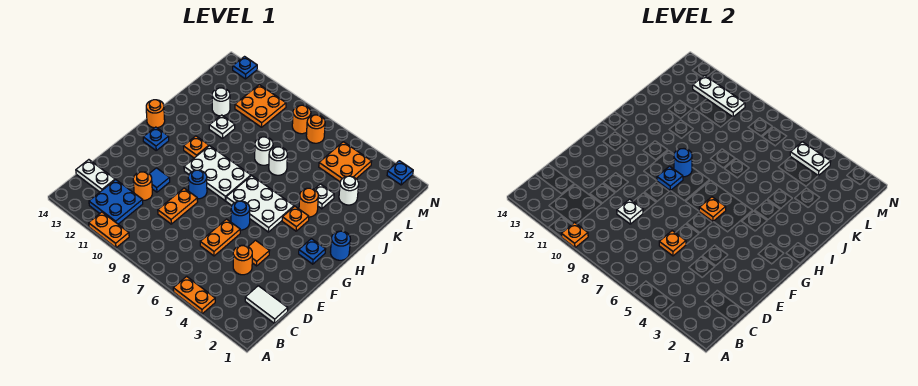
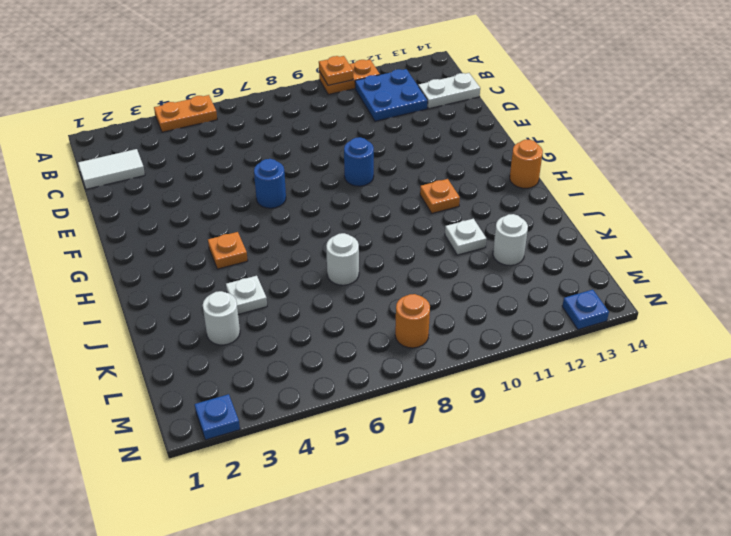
none -> orange round brick D4 level 1
none -> orange plate D6:E6 level 1
none -> orange plate D9:E9 level 1
none -> orange round brick D11 level 1

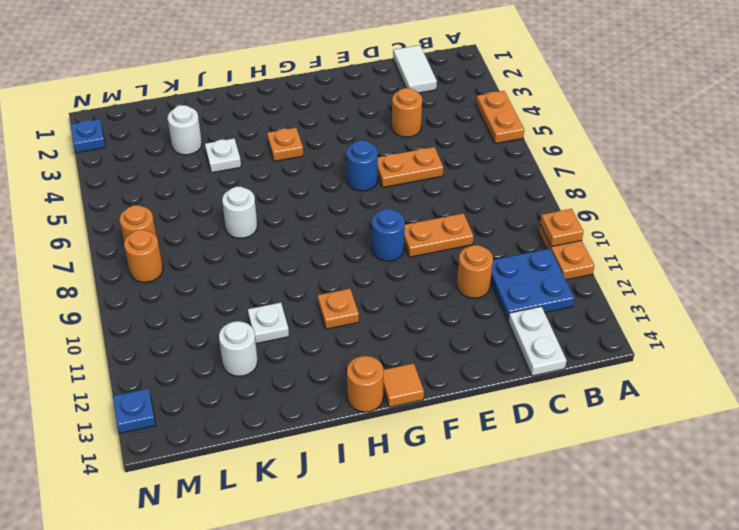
orange tile G14 level 1 -> orange tile E4 level 1
none -> blue tile E11 level 1
none -> blue plate G2 level 1
none -> white plate G5:H7 level 1
none -> white plate G8:H10 level 1

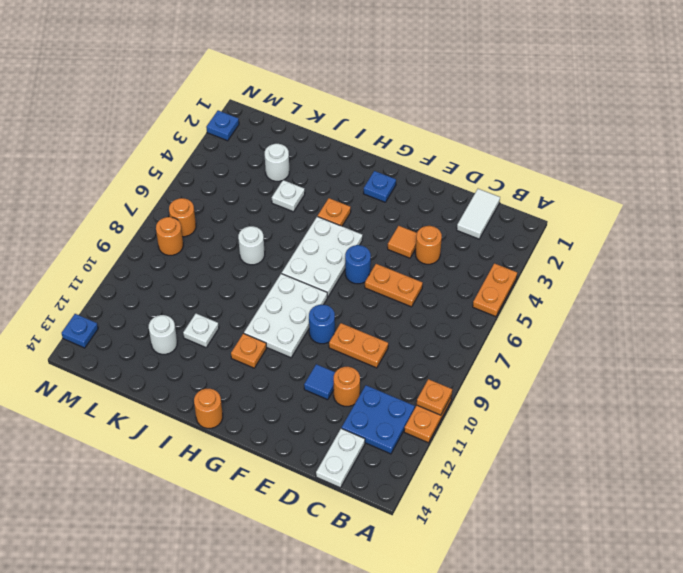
none -> blue plate G13 level 1
none -> blue round brick H1 level 1
none -> orange round brick I4 level 1
none -> white round brick J8 level 1

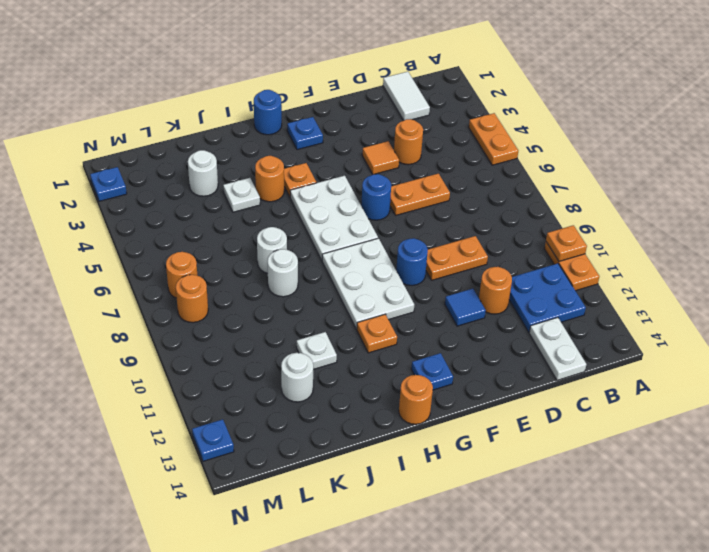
none -> orange plate L4:M5 level 1
none -> orange plate L10:M11 level 1
none -> orange plate D6 level 2
none -> white plate D9 level 2

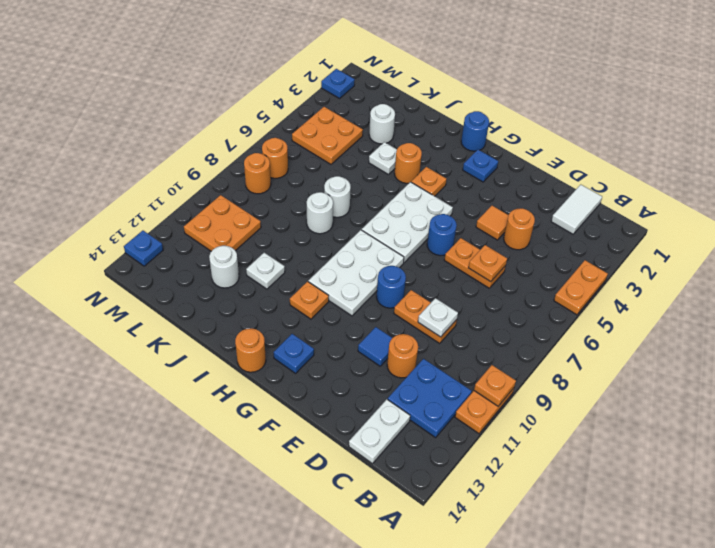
none -> orange plate G6 level 2
none -> blue plate G9 level 2
none -> blue round brick H9 level 2
none -> white plate M4:M5 level 2

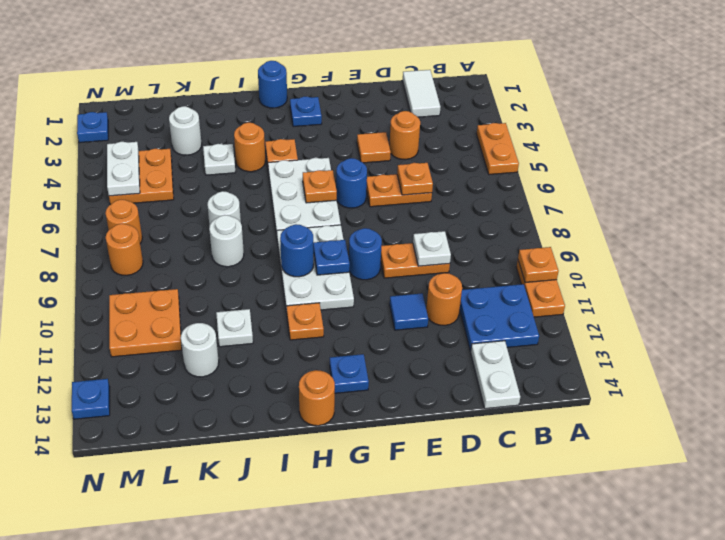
none -> white plate M10:M12 level 2

